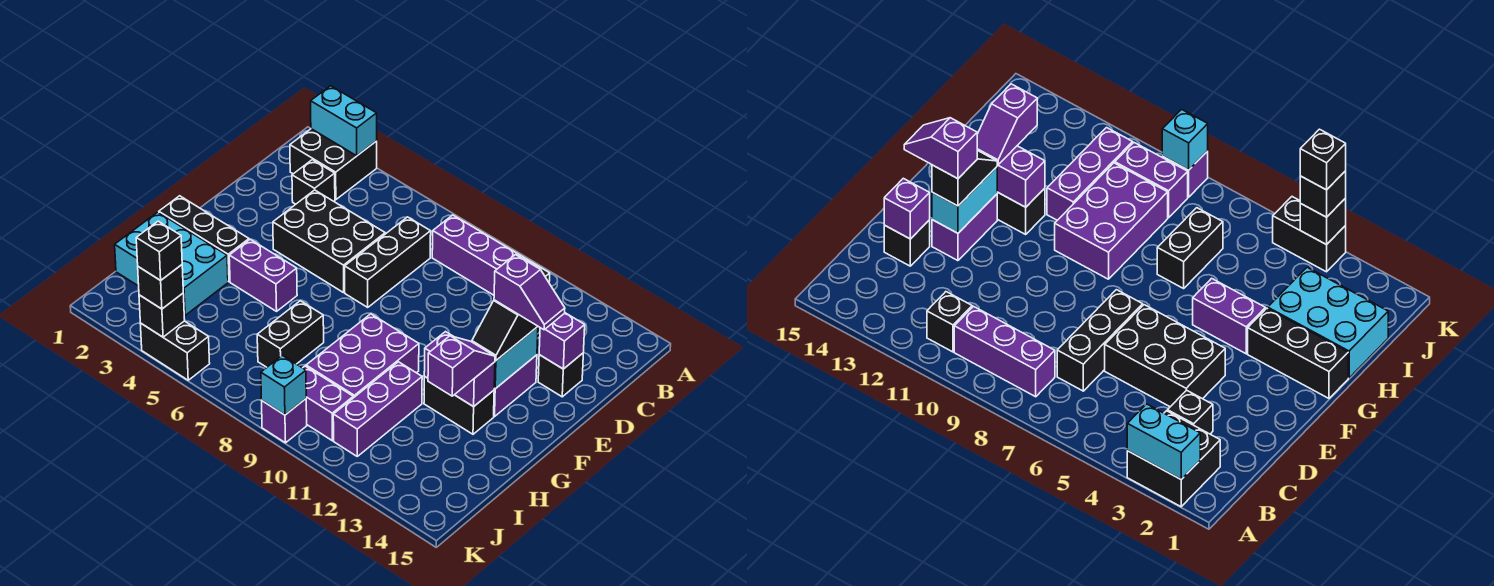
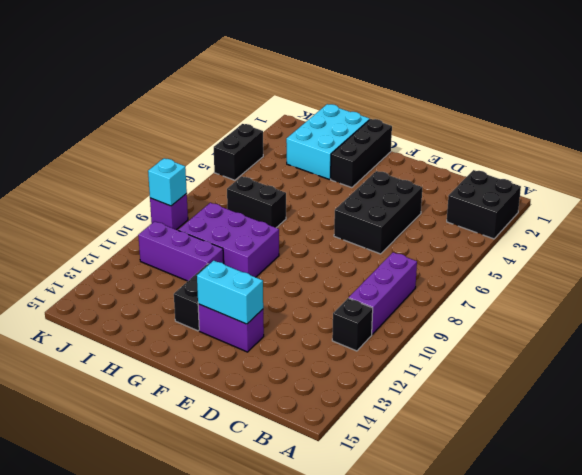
none -> black brick C3 level 1
none -> black brick C7:E7 level 1
none -> black brick D14 level 1

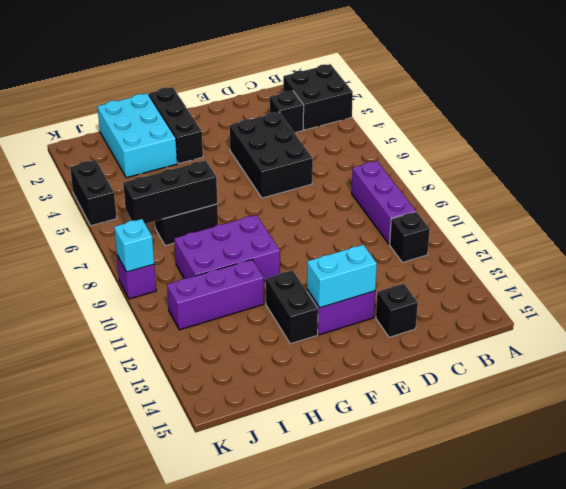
black brick H7:J7 level 2 -> black brick C7:E7 level 1
none -> purple brick G4:G5 level 1
none -> purple brick J9:J10 level 1
none -> cyan brick A2:A3 level 2

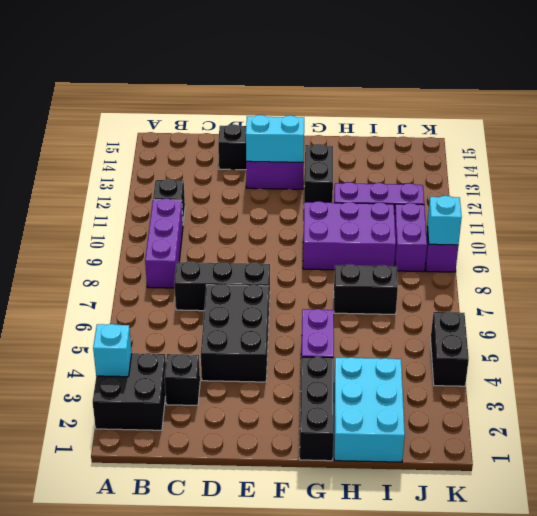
cyan brick A3 level 2 -> cyan brick A2:A3 level 2
none -> purple brick D14 level 2
none -> purple brick G12:G13 level 2
none -> black brick K4 level 2

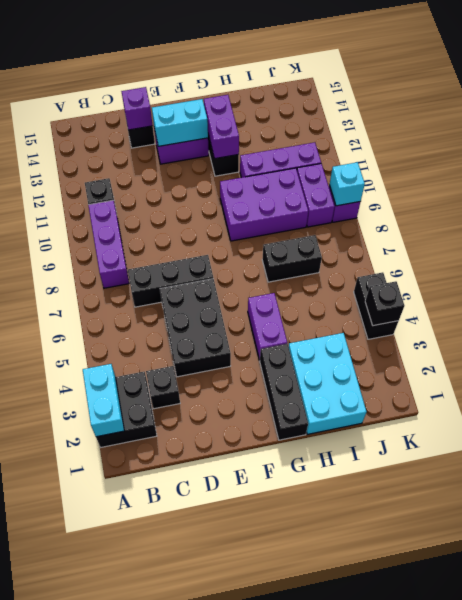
none -> black slope E13:F13 level 3 top E
none -> purple slope G13:H13 level 3 top H
none -> black brick K4 level 3

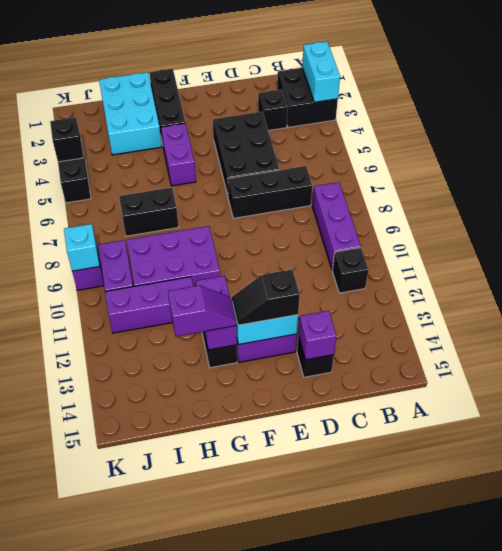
none -> black brick K4 level 3
none -> purple slope E13:E14 level 4 top 13
none -> black brick K4 level 4

